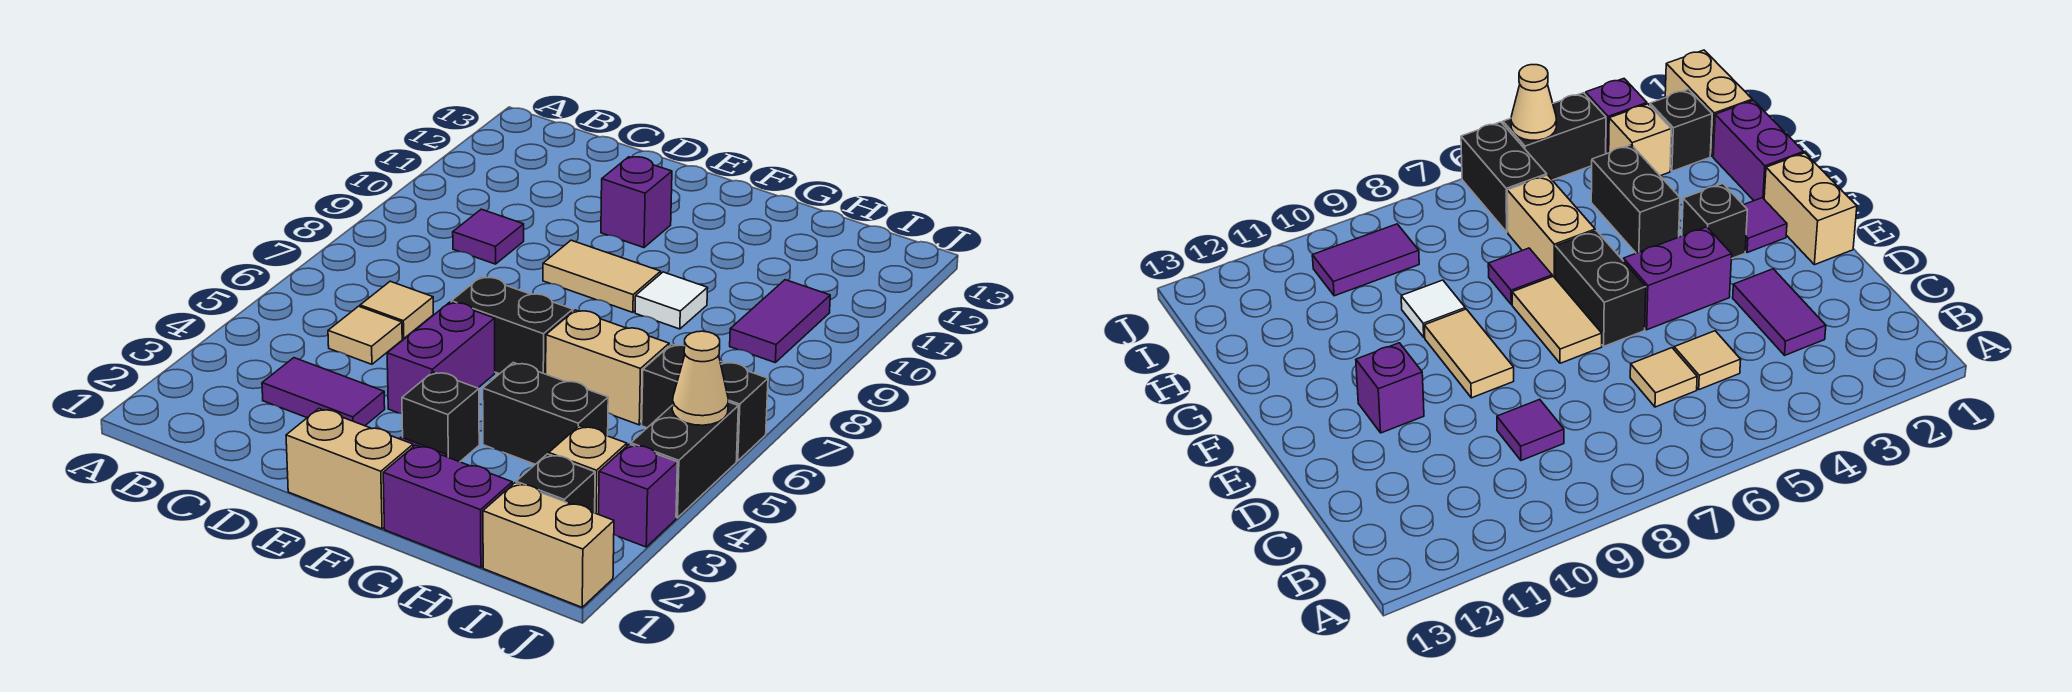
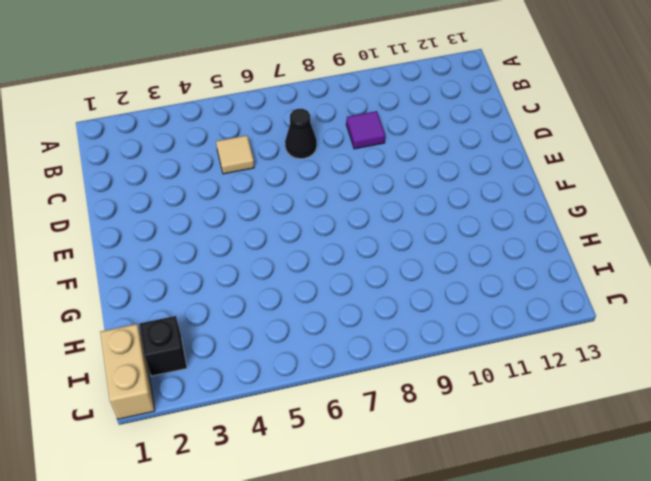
black cone C7 level 1 -> none
none -> purple tile C3:D3 level 1
none -> tan tile C6 level 1
none -> tan brick E1:F1 level 1

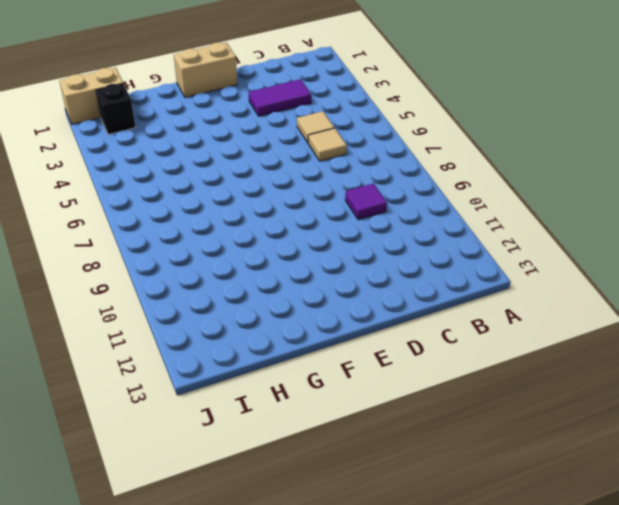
none -> purple brick E4:E5 level 1
none -> black brick E6:F6 level 1
none -> tan tile E7:F7 level 1

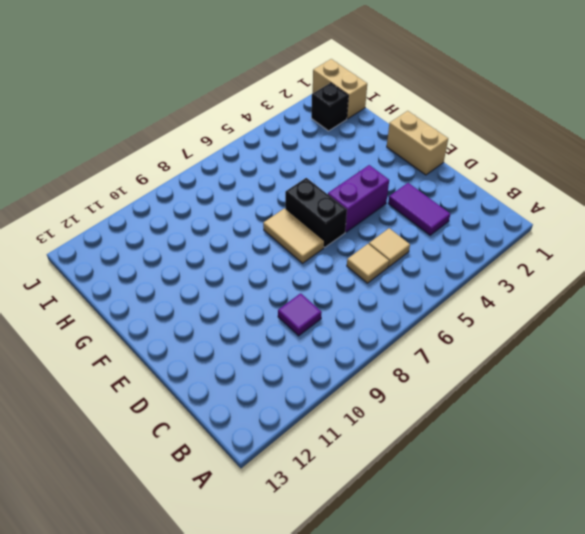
none -> tan tile E9:F9 level 1
none -> purple brick E11 level 1
none -> purple tile F2 level 1

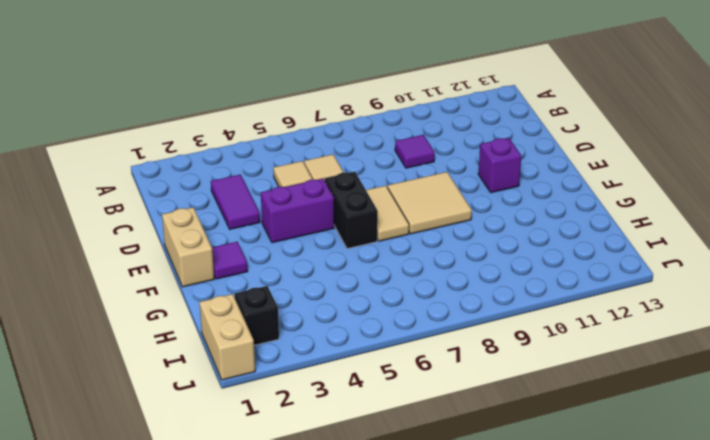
tan tile E8:F9 level 1 -> tan tile E9:F9 level 1
none -> black brick F3 level 1
none -> purple brick G1:H1 level 1
none -> black brick G4:H4 level 1

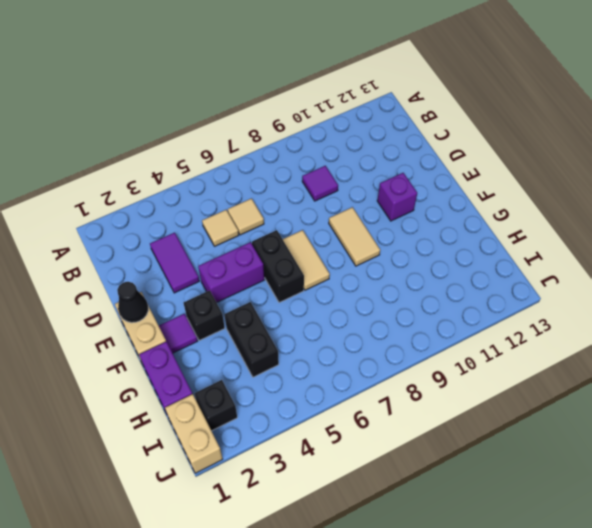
black cone E1 level 2 -> none
none -> tan brick G6:H6 level 1
none -> purple tile G7 level 1
none -> white tile G9 level 1

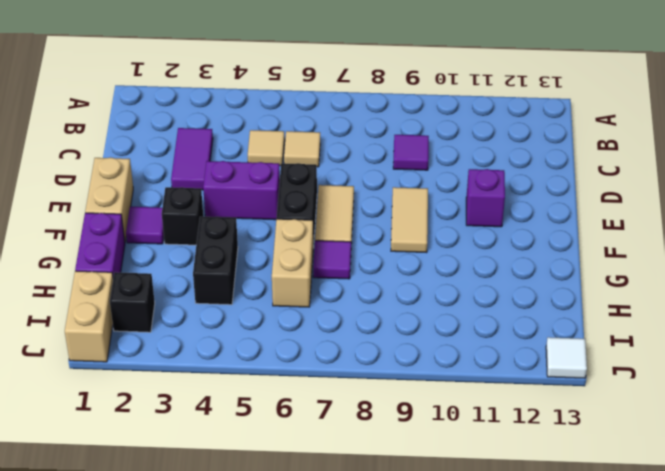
white tile J13 level 1 -> white tile G9 level 1
none -> tan brick I3 level 1
none -> black brick I6:J6 level 1
none -> purple tile I9:I10 level 1

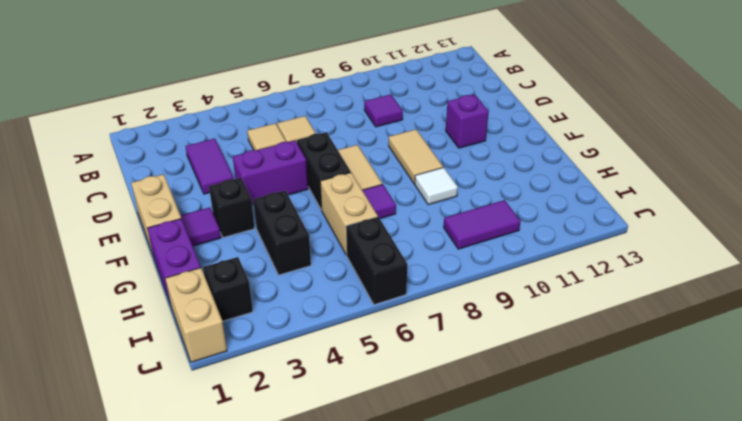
none -> tan brick I3 level 1
none -> purple brick J3 level 1
none -> black brick J4:J5 level 1

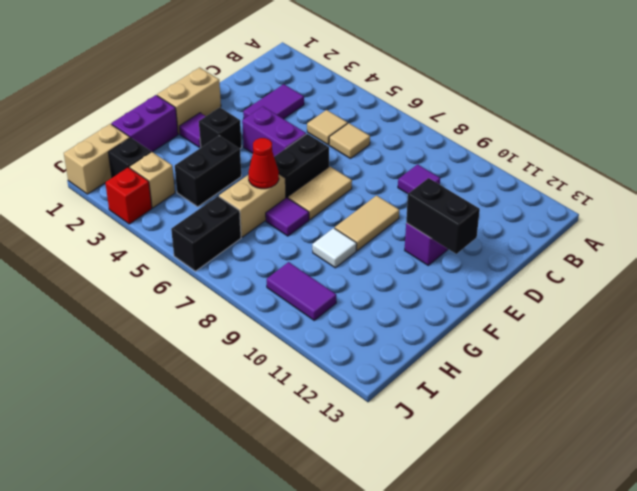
black brick E11:E12 level 2 -> black brick J4:J5 level 1
red cone G6 level 2 -> none
red brick J3 level 1 -> purple brick J3 level 1
none -> tan cone J5 level 2

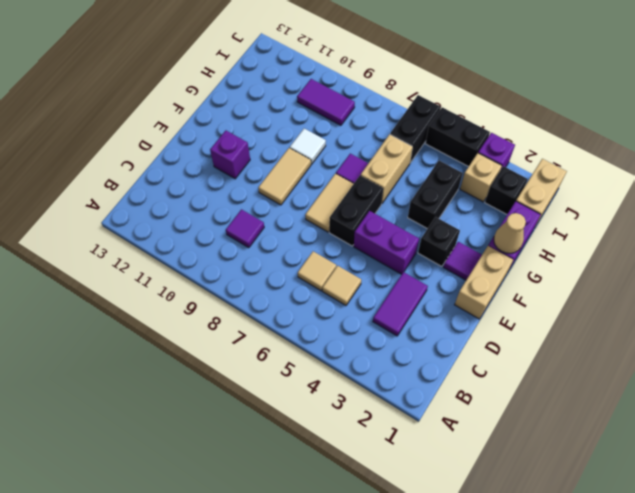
tan cone G1 level 2 -> tan cone J5 level 2

